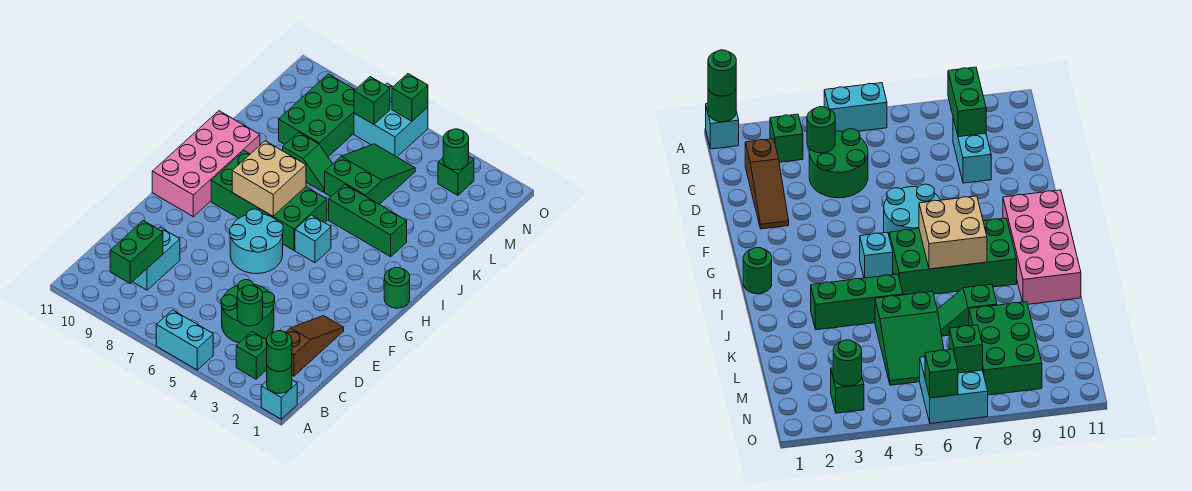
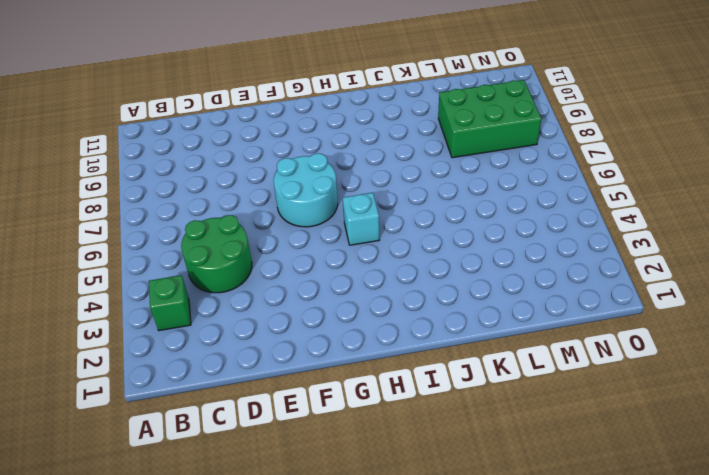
none -> cyan brick A1 level 1
none -> cyan brick A5:A6 level 1
none -> brown slope C2:E2 level 1 top C

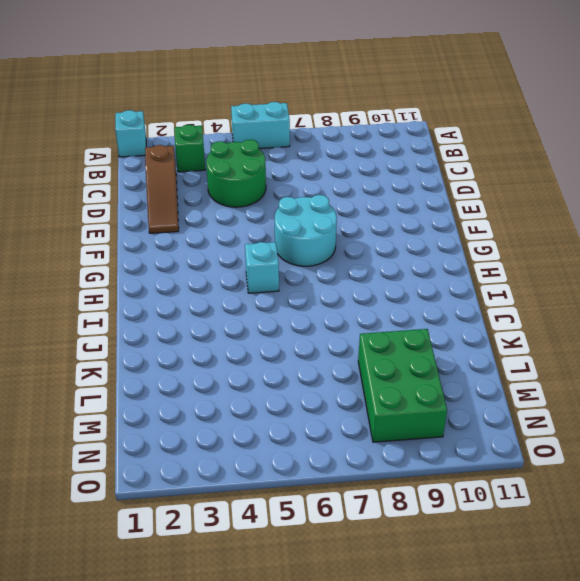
none -> cyan brick C9:D9 level 1
none -> pink brick G10:J11 level 1
none -> green round brick H1 level 1

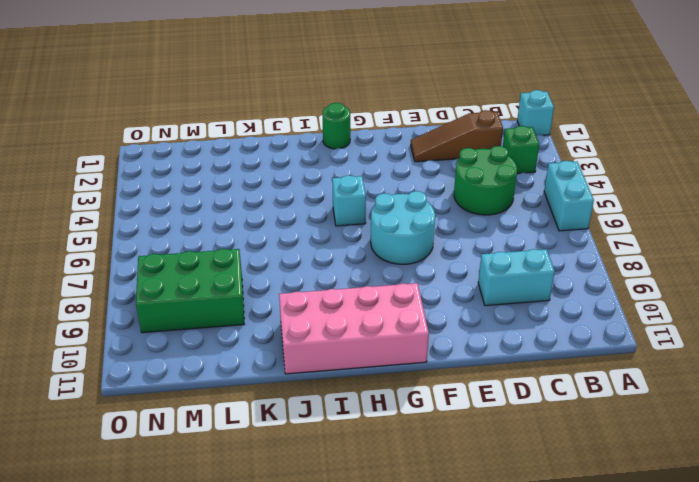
none -> green brick H6:I9 level 1
none -> green brick J3:J5 level 1
none -> green slope K5:M6 level 1 top K

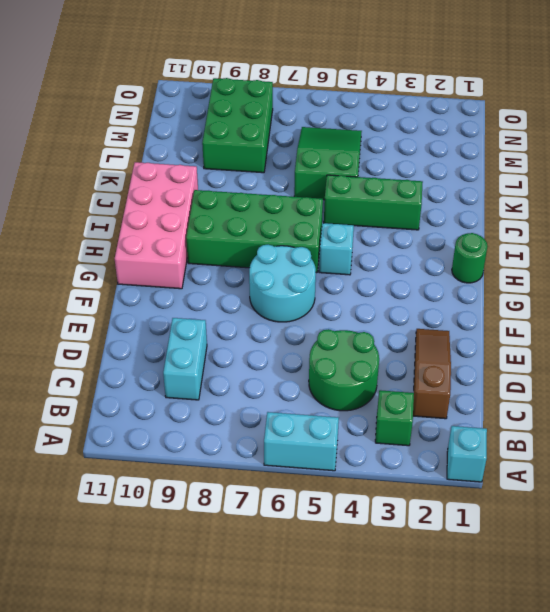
none -> green slope K7:K8 level 1 top 8
none -> green brick N3 level 1
none -> cyan brick N6:O7 level 1

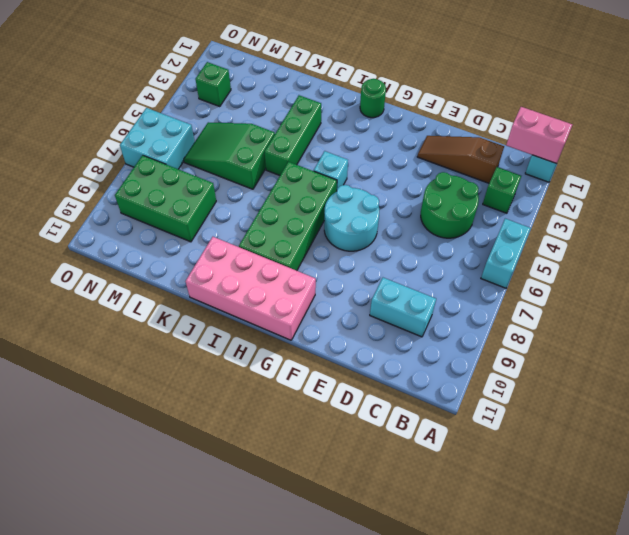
pink brick A1:B1 level 2 -> green round brick A1 level 2
none -> green slope K7:K8 level 1 top 8
none -> green brick B9:C9 level 2
none -> green round brick C4 level 2

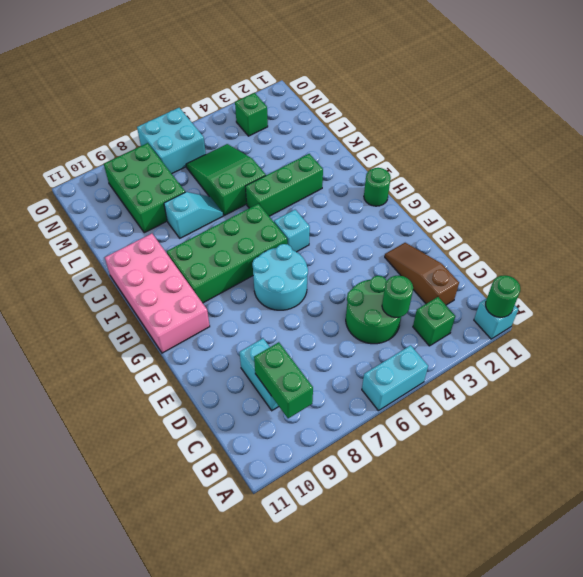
cyan slope K7:K8 level 1 top 8 -> green slope K7:K8 level 1 top 8
none -> tan brick H7:I8 level 2
none -> green round brick N3 level 2
none -> green brick N7 level 2

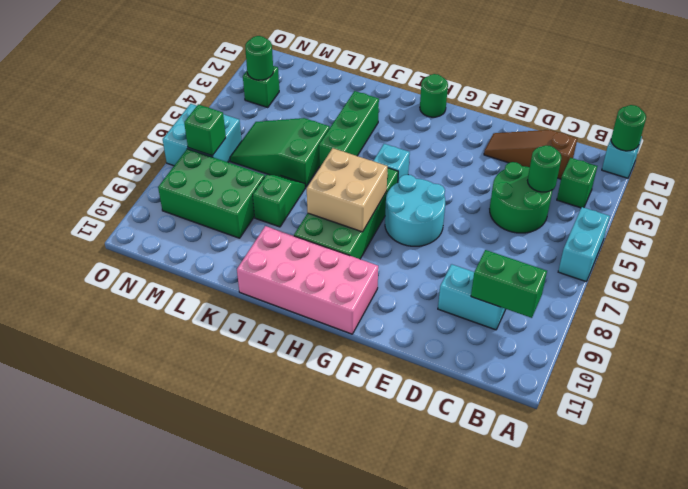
none -> green brick O6 level 2
none -> green round brick A1 level 3

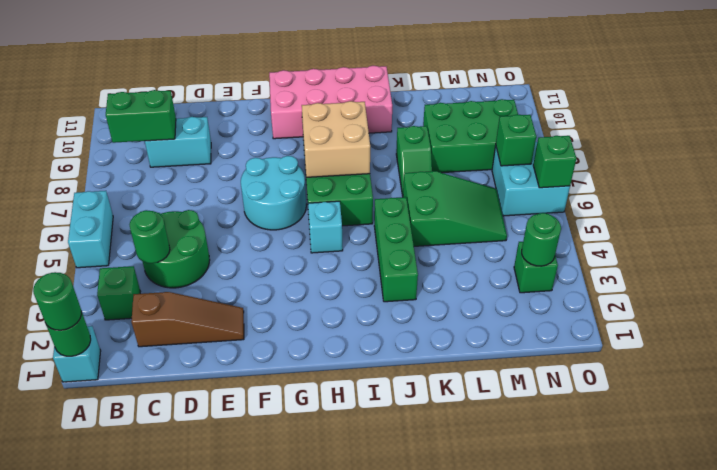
none -> green round brick H1 level 1

